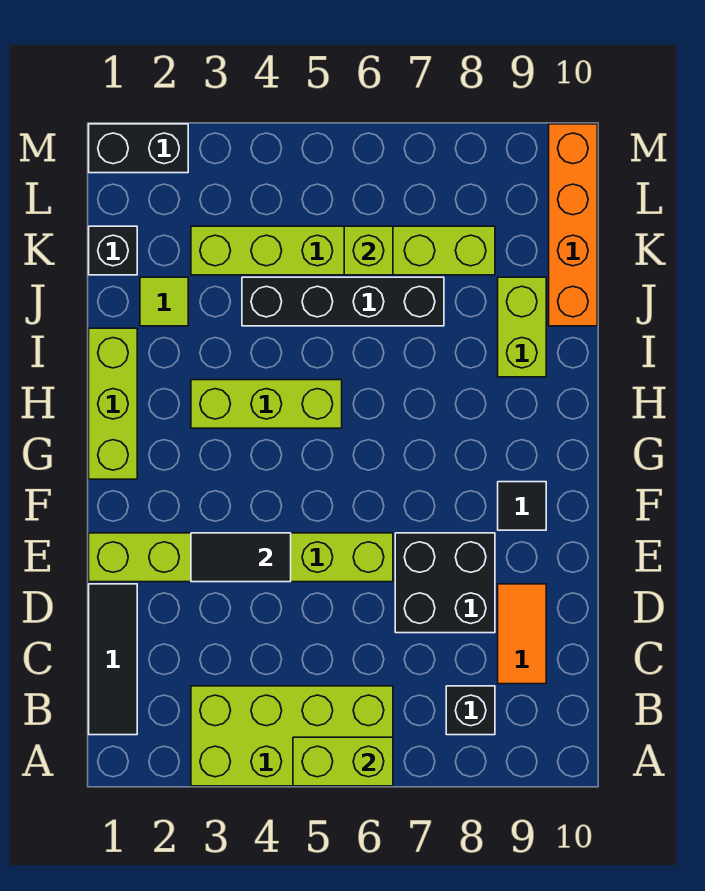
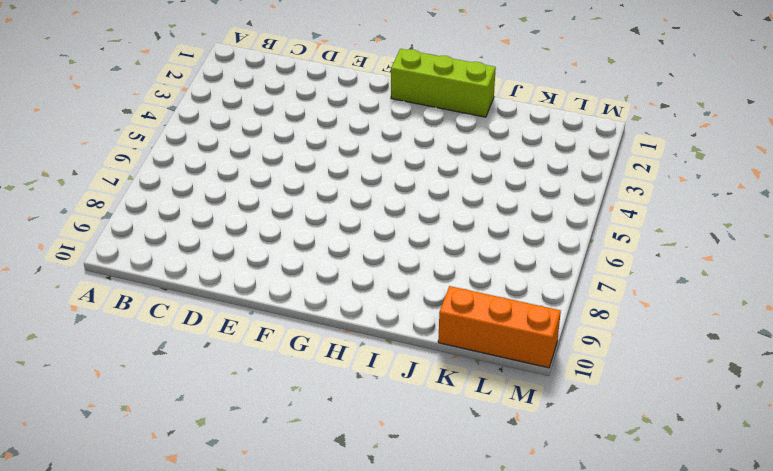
orange brick K10:M10 level 1 -> orange brick J10:M10 level 1
none -> lime brick A3:B6 level 1
none -> black tile B1:D1 level 1
none -> black brick B8 level 1

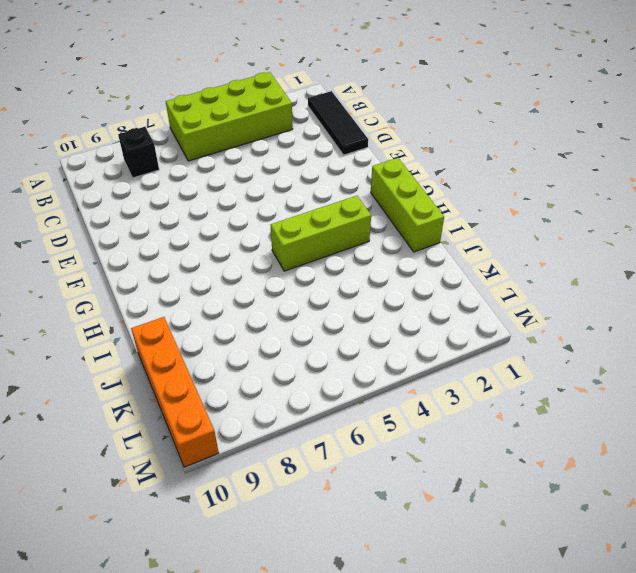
none -> orange tile C9:D9 level 1
none -> black brick D7:E8 level 1
none -> lime brick E1:E6 level 1

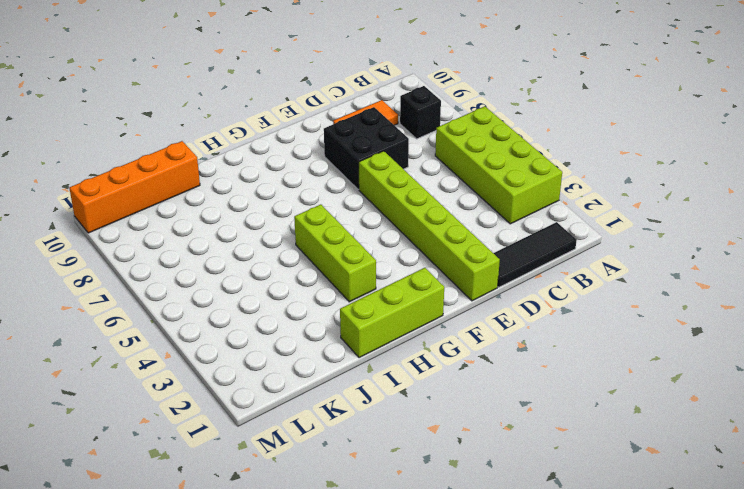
none -> black tile F9 level 1
none -> lime brick I9:J9 level 1
none -> lime tile J2 level 1

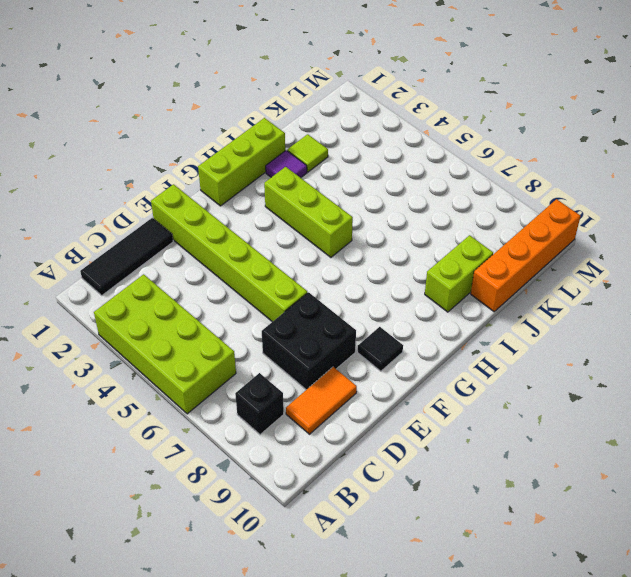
purple tile I2 level 1 -> none
none -> black brick J4:J7 level 1
none -> black brick K1 level 1
none -> lime brick K3:K8 level 1

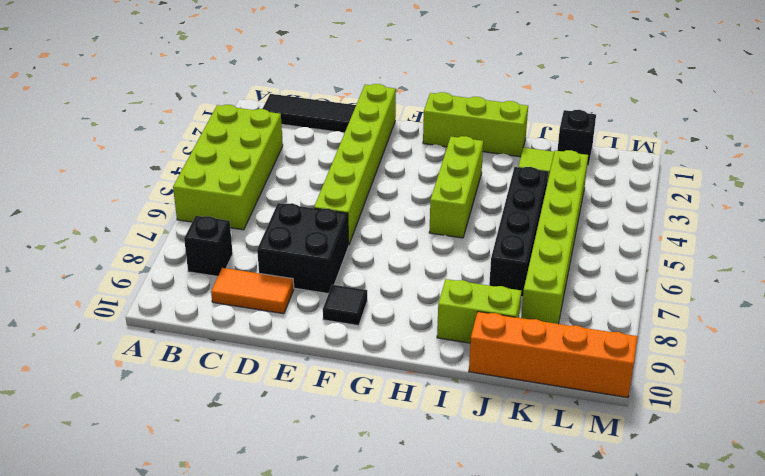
none -> black brick M1:M2 level 1
none -> lime brick A5:A6 level 2
none -> black tile E3:E4 level 2

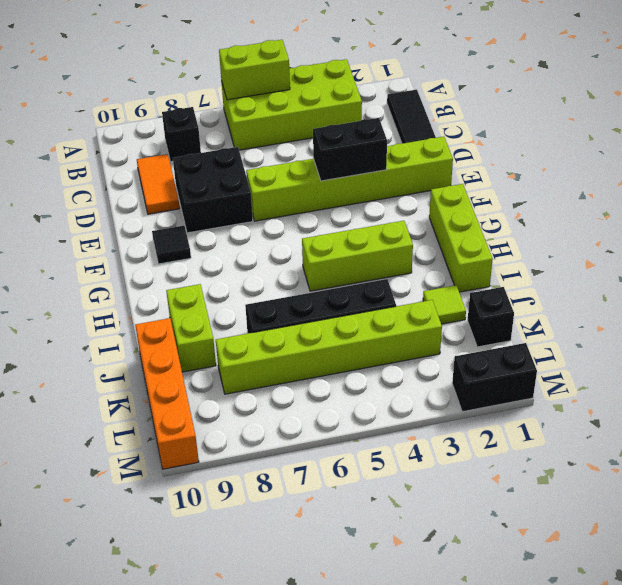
black brick E3:E4 level 2 -> black tile E3:E4 level 2
none -> lime brick K6 level 2

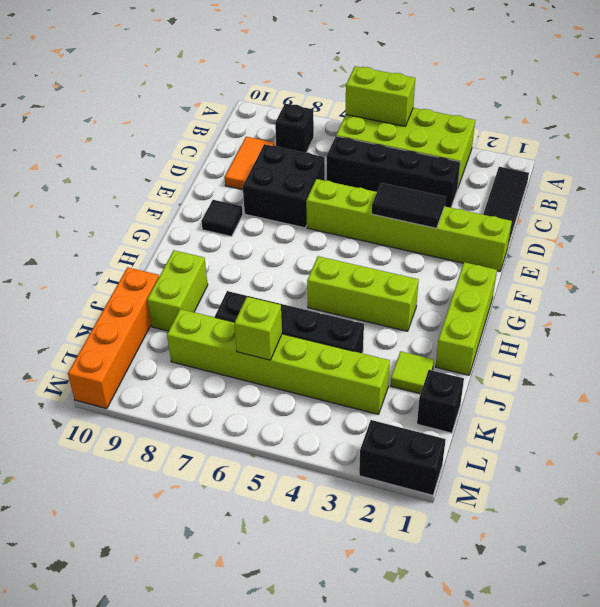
black brick C3:C6 level 1 -> none

